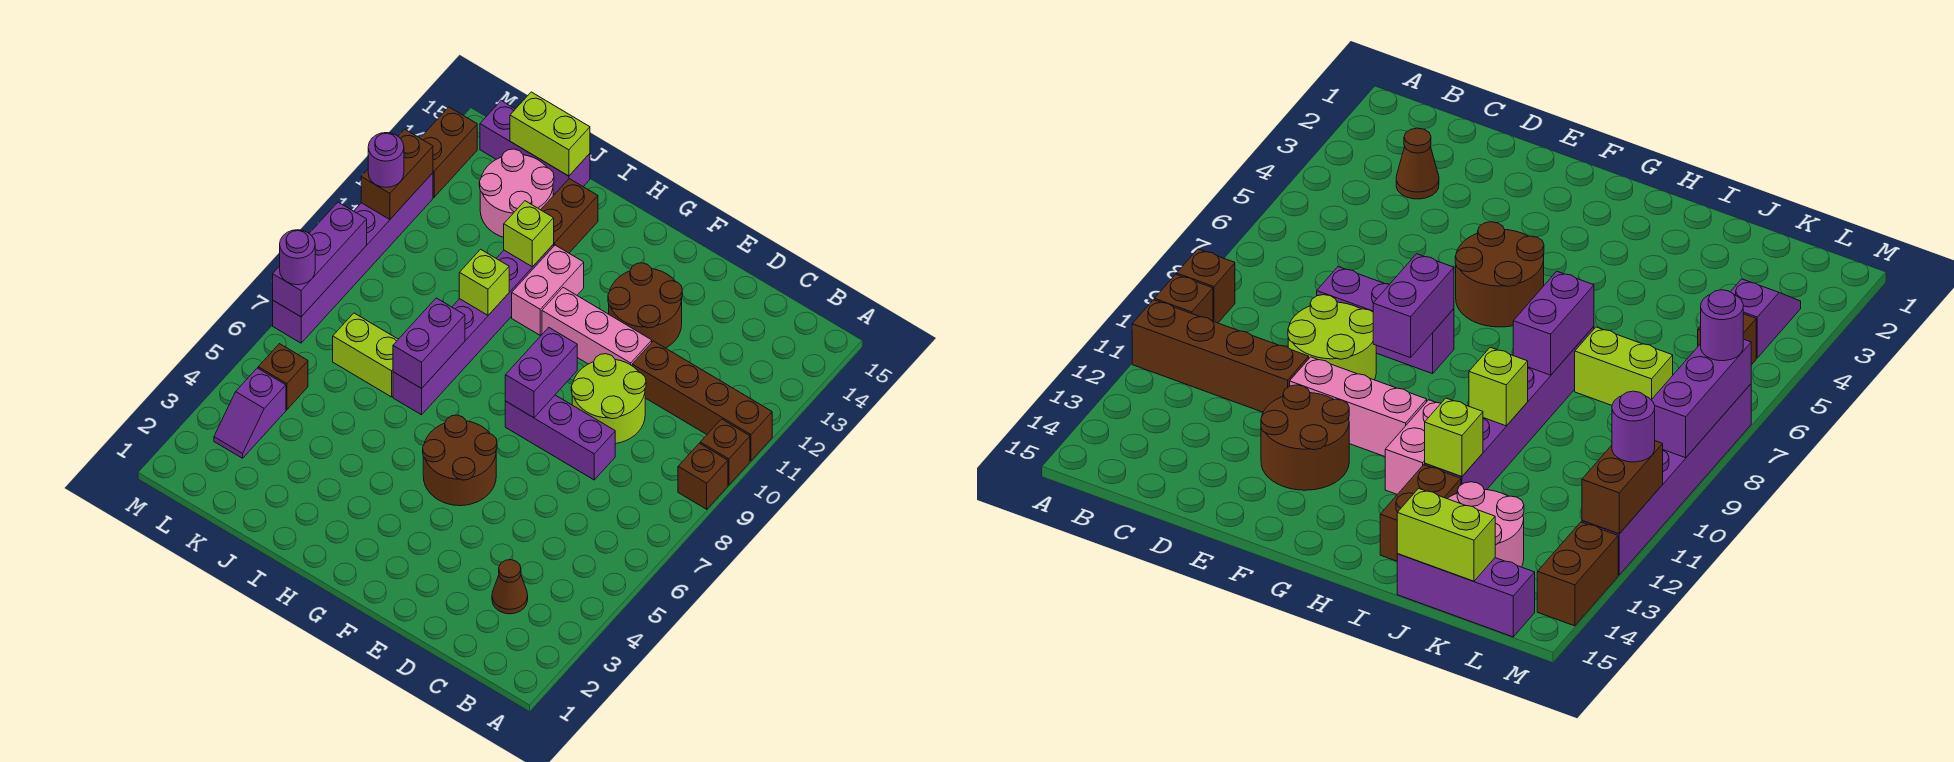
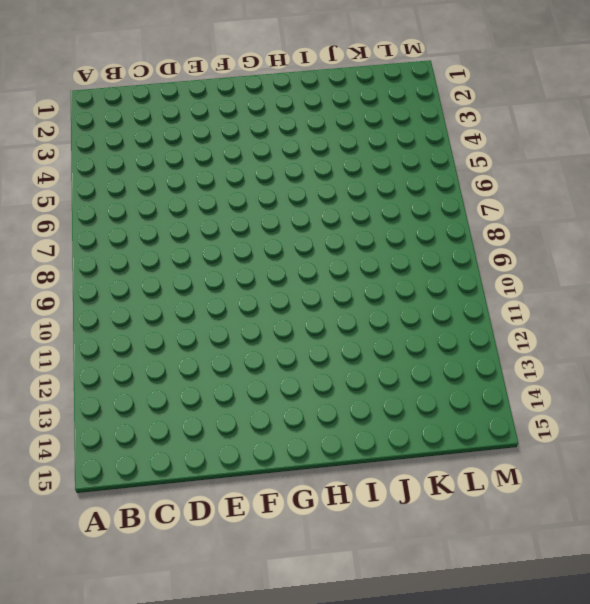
none -> brown brick A9 level 1
none -> brown brick A10 level 1
none -> brown brick A11:D11 level 1

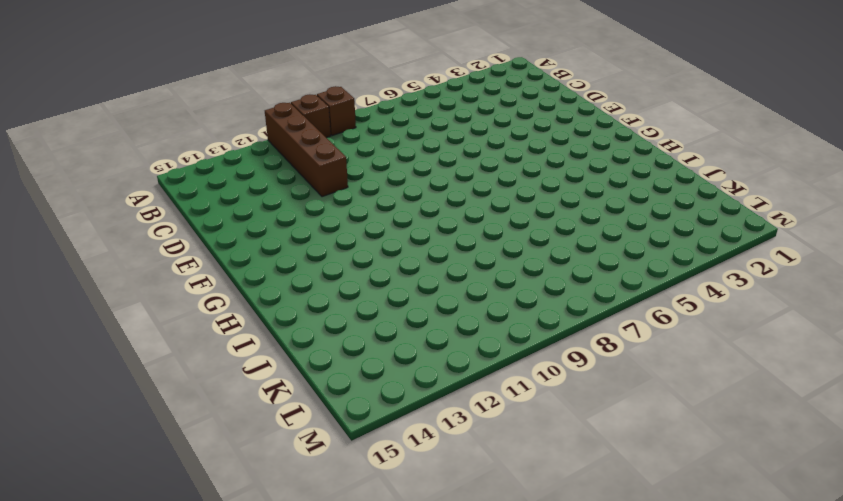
none -> brown cone C3 level 1
none -> purple brick D8:F8 level 1
none -> lime round brick D9:E10 level 1

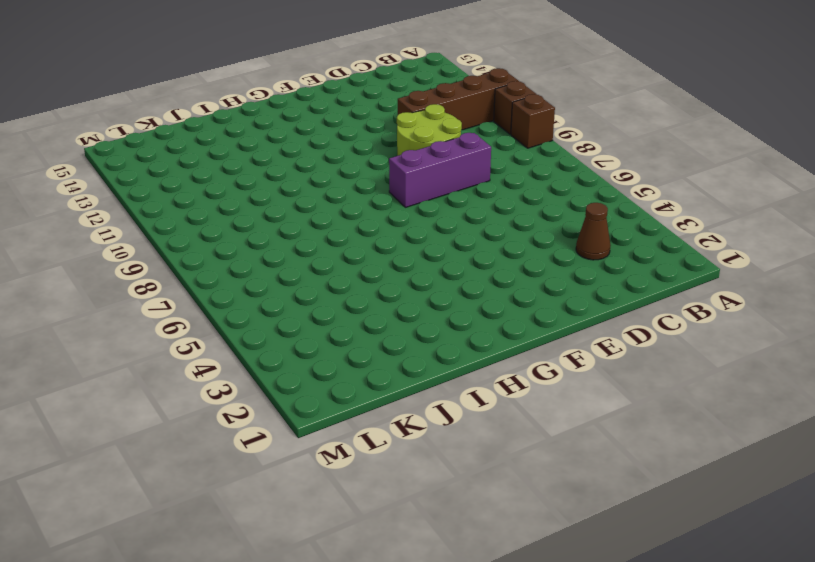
none -> pink brick E11:G11 level 1
none -> brown round brick E12:F13 level 1
none -> brown round brick F5:G6 level 1

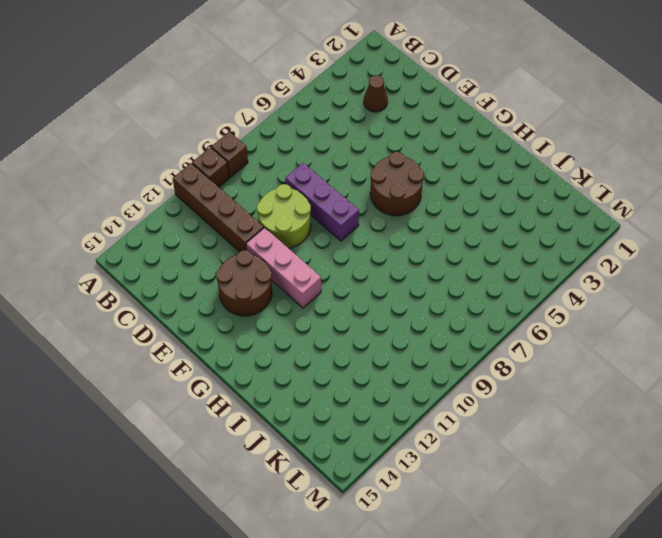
none -> pink brick H11:H12 level 1
none -> purple brick I7:I12 level 1
none -> brown brick I13:I14 level 1

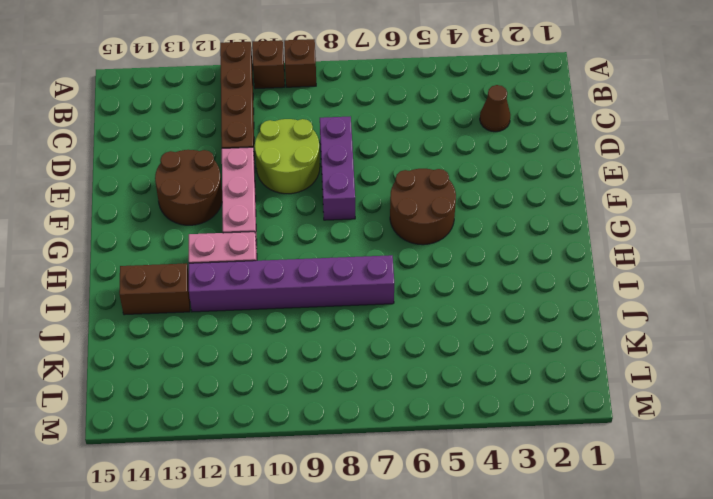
none -> lime brick J7:K7 level 1
none -> pink round brick J13:K14 level 1
none -> purple brick J15:L15 level 1

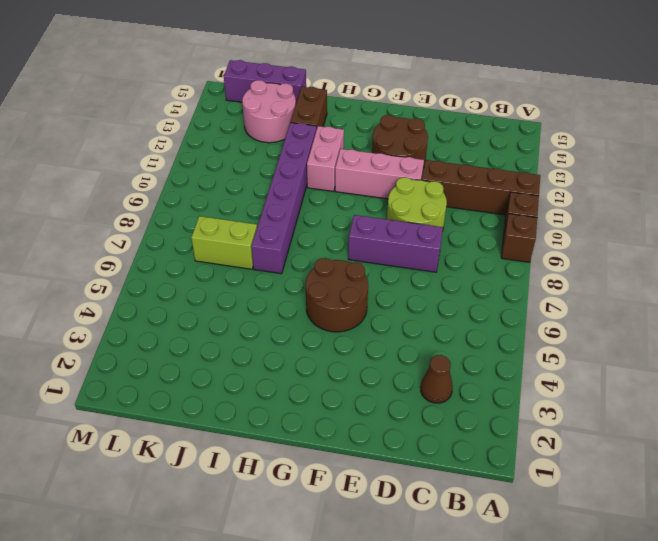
none -> purple slope L3:L4 level 1 top 4
none -> brown brick L5 level 1
none -> purple brick M7:M12 level 1

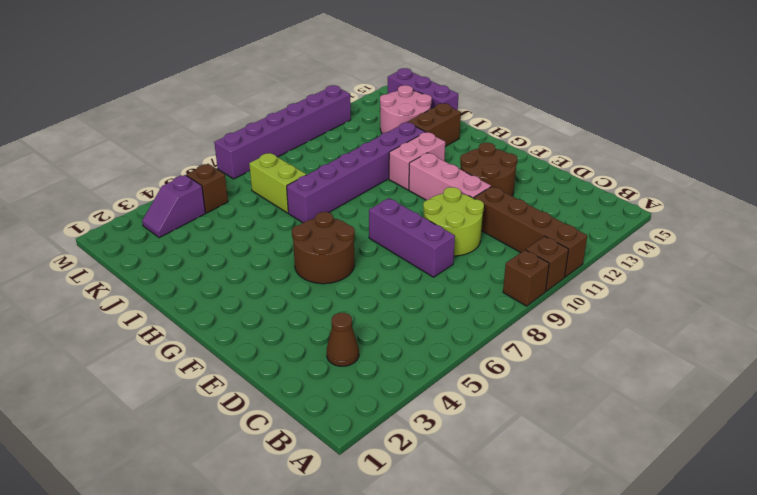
none -> brown brick M13:M14 level 1
none -> purple brick F8:F9 level 2
none -> purple brick I7:I8 level 2

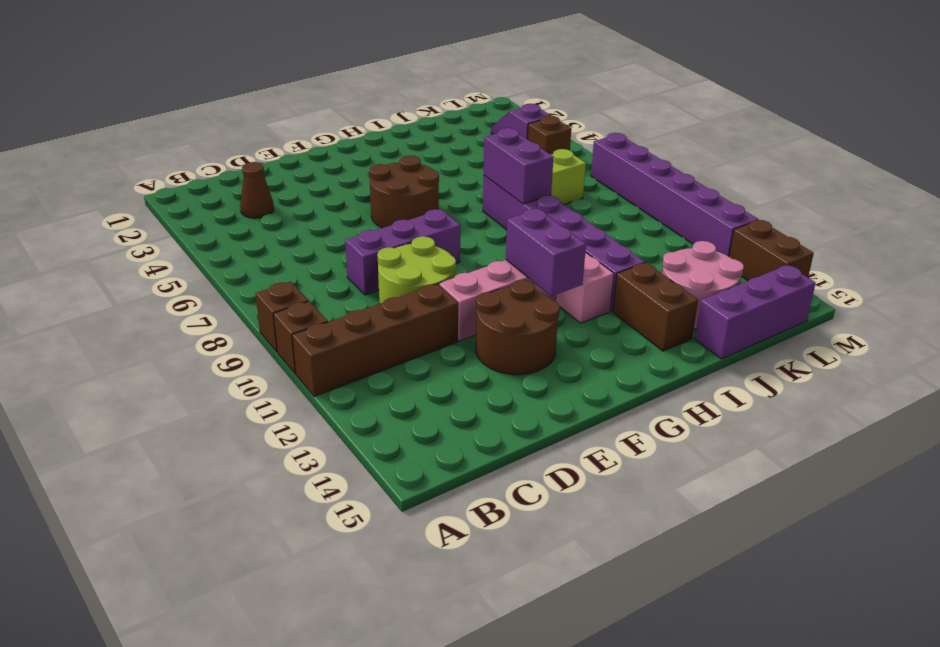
purple brick G11:G12 level 2 -> purple brick F8:F9 level 2
none -> lime brick I10 level 2
none -> lime brick I12 level 2
none -> lime brick J15:K15 level 2

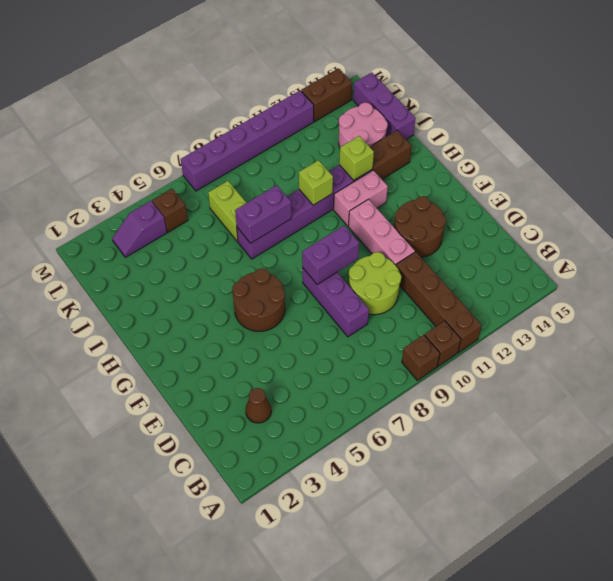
none -> lime brick J15:K15 level 2
none -> purple brick M7:M9 level 2
none -> brown brick M11:M12 level 2

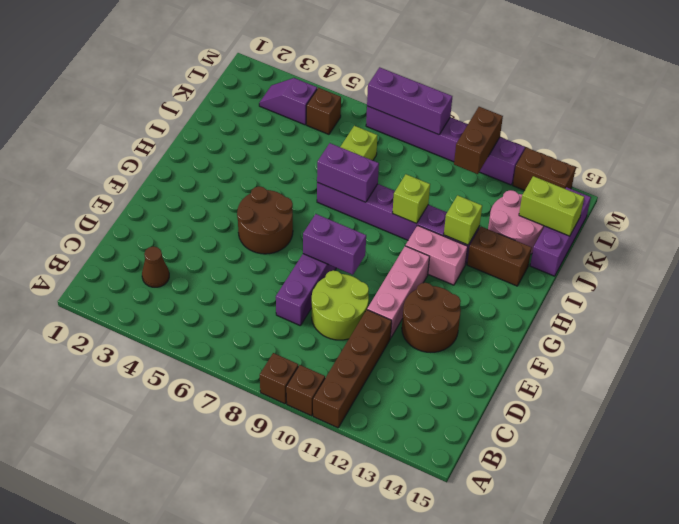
lime brick K14:K15 level 2 -> lime brick J15:K15 level 2
brown brick L11:M11 level 2 -> brown brick M11:M12 level 2
none -> purple round brick M7 level 3
none -> purple round brick M11 level 3

